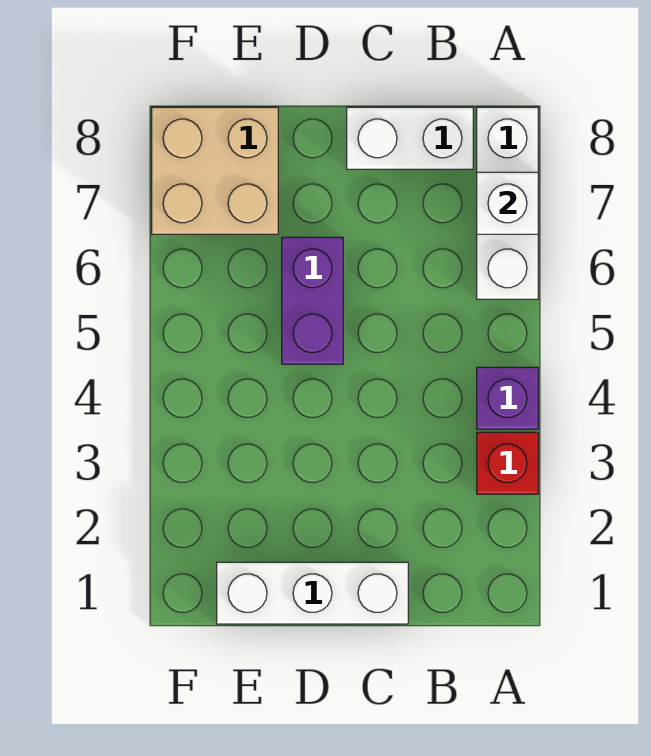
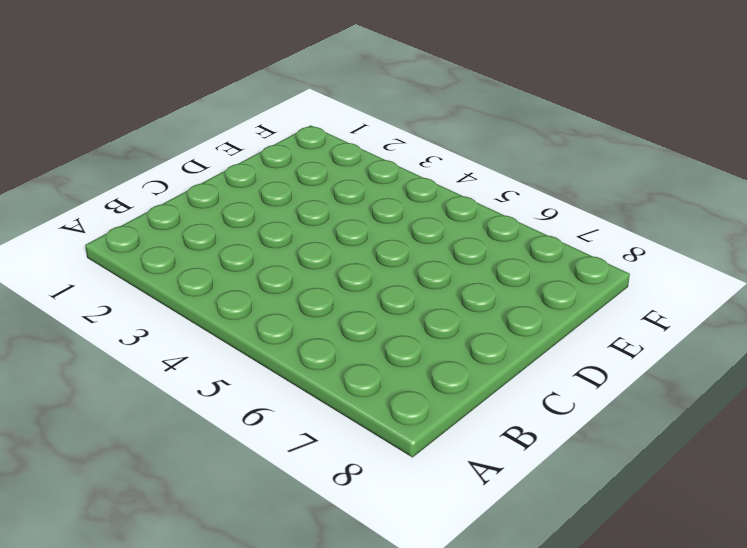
none -> red brick A3 level 1
none -> purple brick A4 level 1

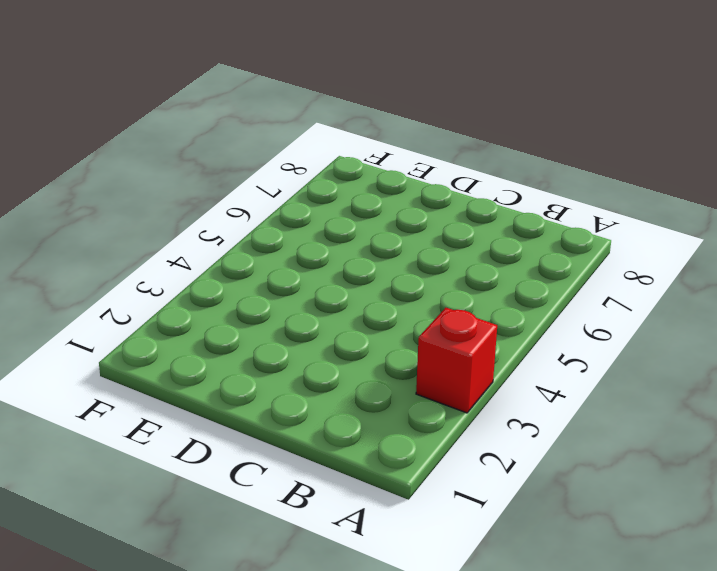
none -> purple brick A4 level 1
none -> white brick A6:A8 level 1

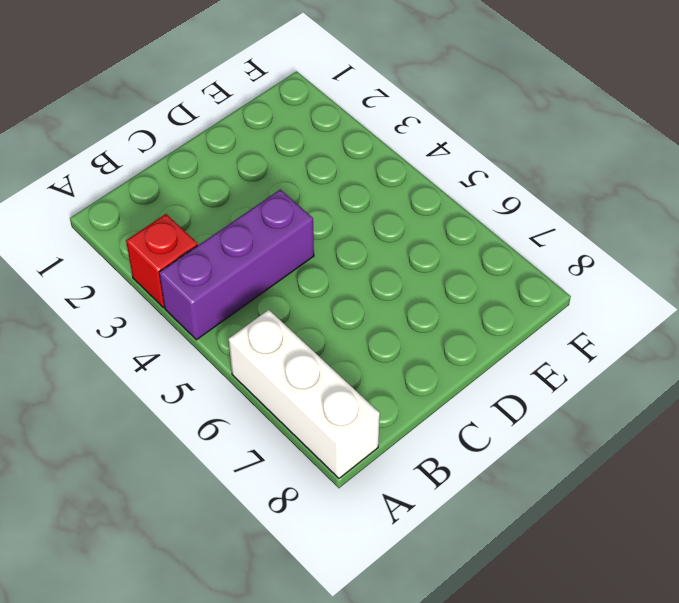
purple brick A4:C4 level 1 -> purple brick A4 level 1
none -> white brick B8:C8 level 1
none -> white brick C1:E1 level 1

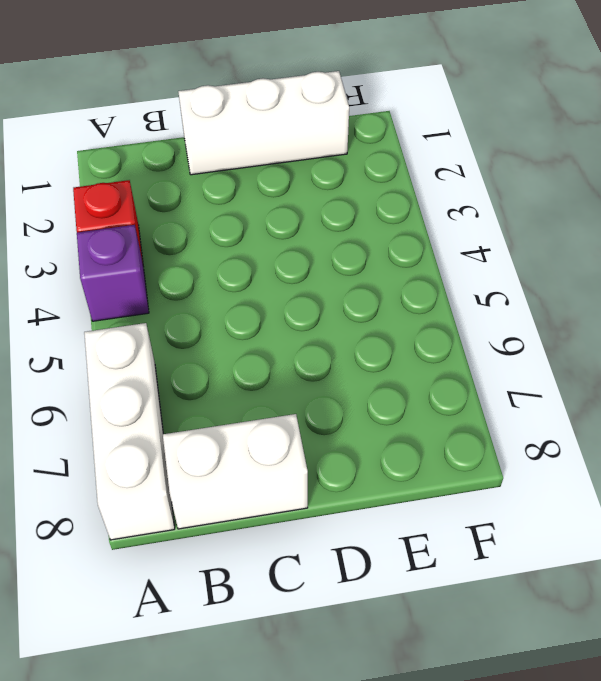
none -> purple brick D5:D6 level 1
none -> tan brick E7:F8 level 1

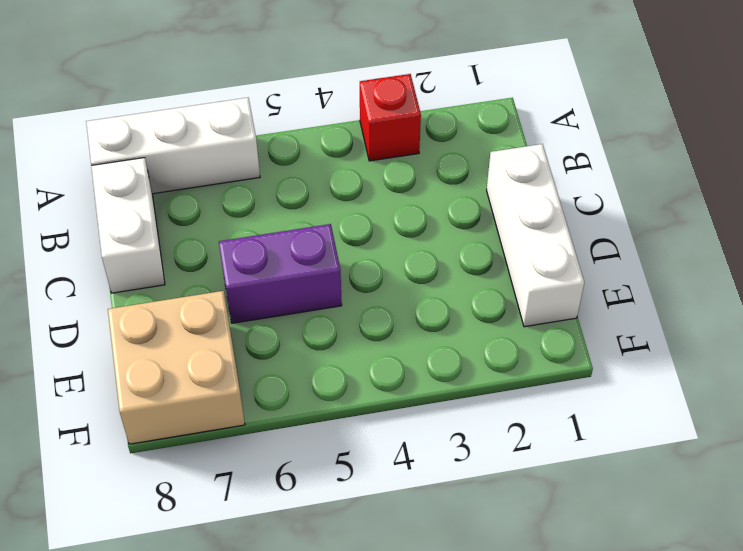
none -> purple brick A4 level 1
none -> white brick A7 level 2

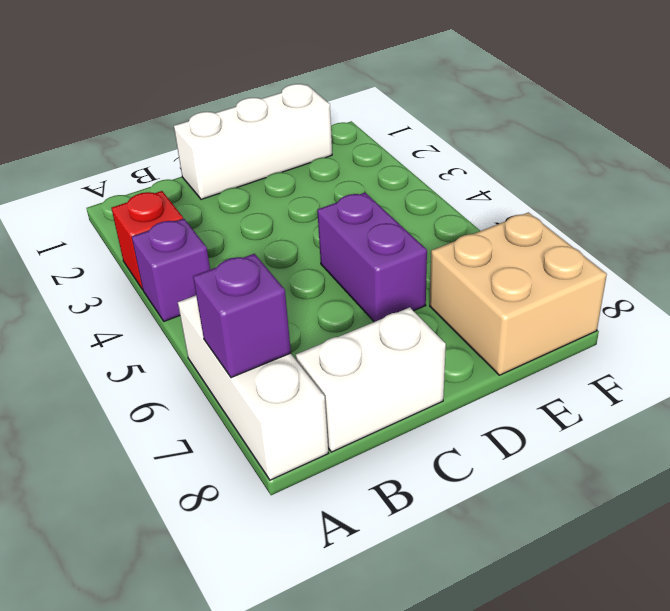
purple brick A7 level 2 -> white brick A7 level 2

